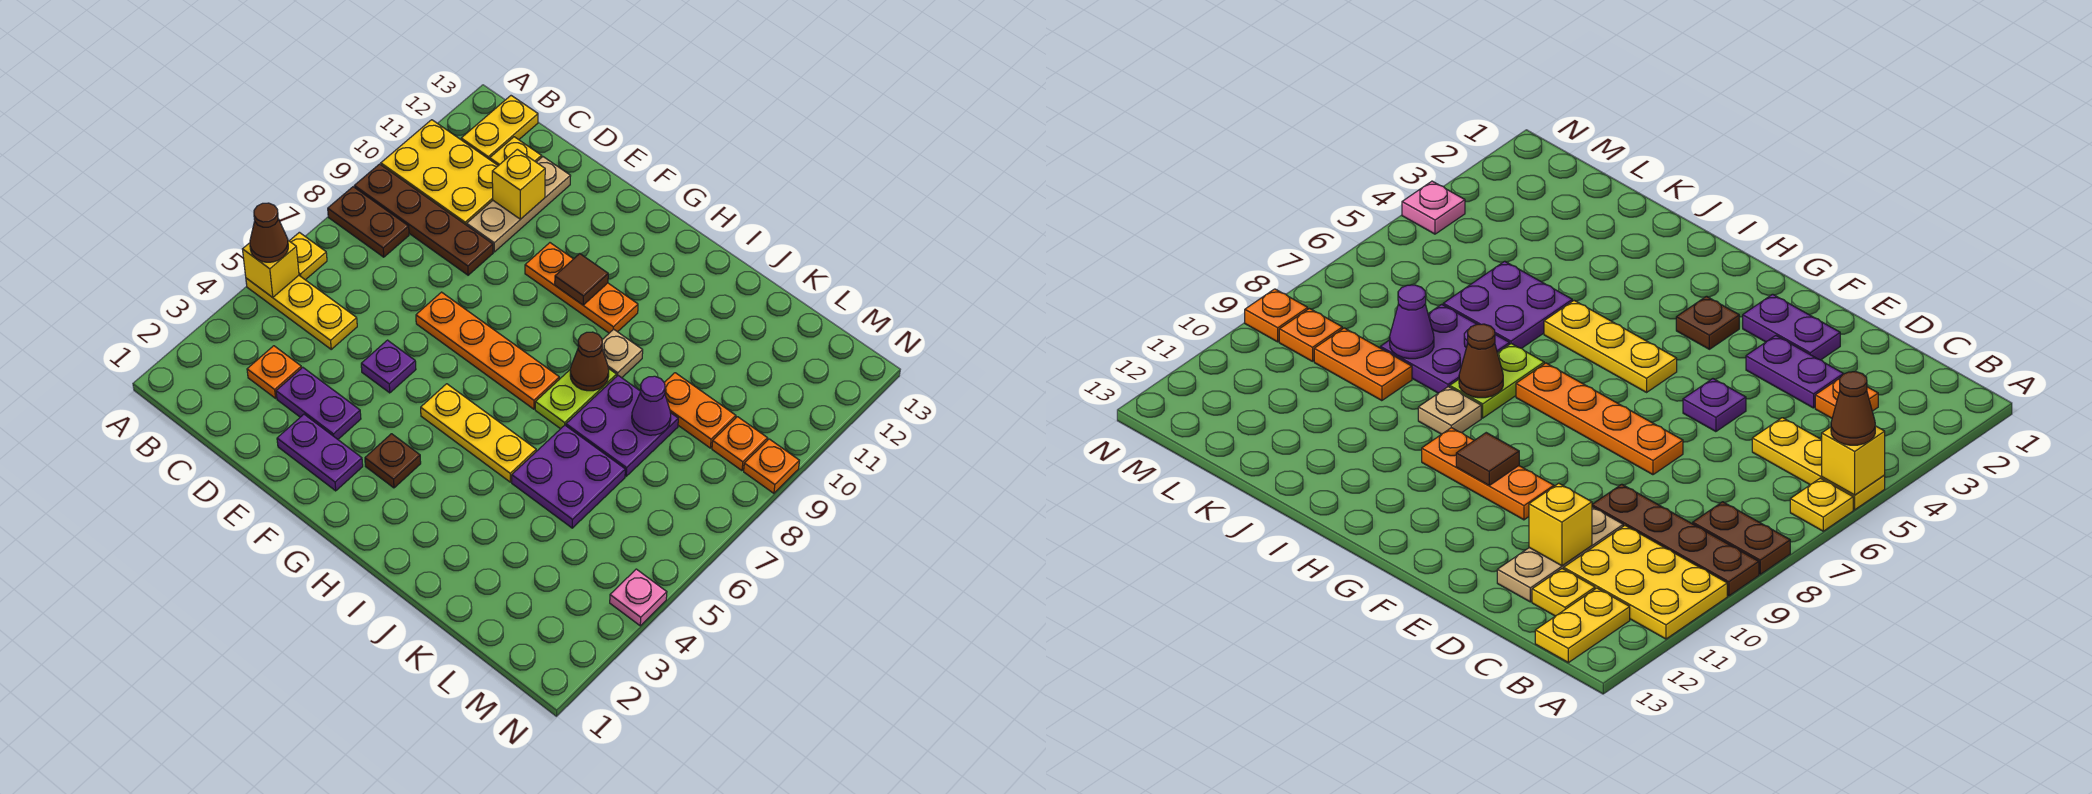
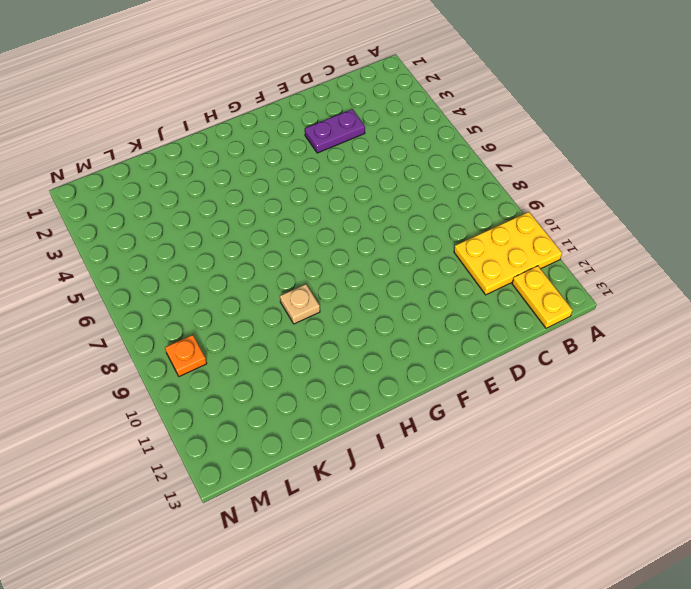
none -> yellow plate A5:C5 level 1
none -> yellow plate A6 level 1
none -> brown plate A8:B8 level 1
none -> brown plate A9:D9 level 1

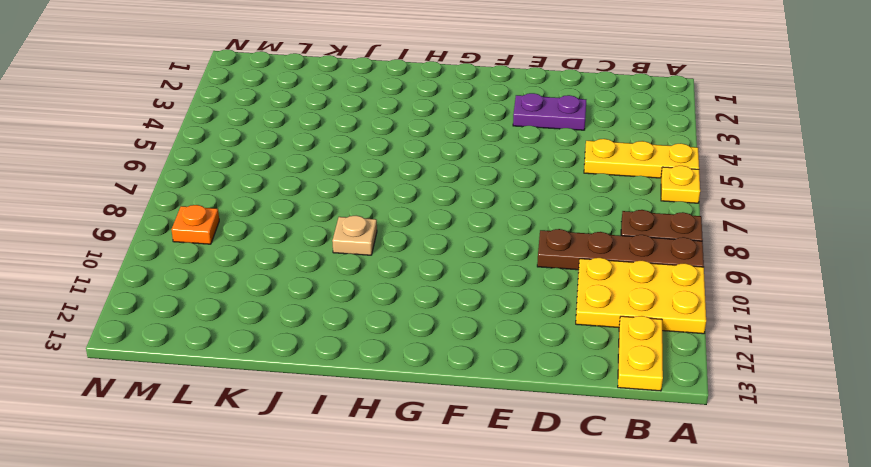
none -> orange plate C3 level 1
none -> yellow plate C12 level 1
none -> tan plate D10:D12 level 1
none -> purple plate E2:F2 level 1

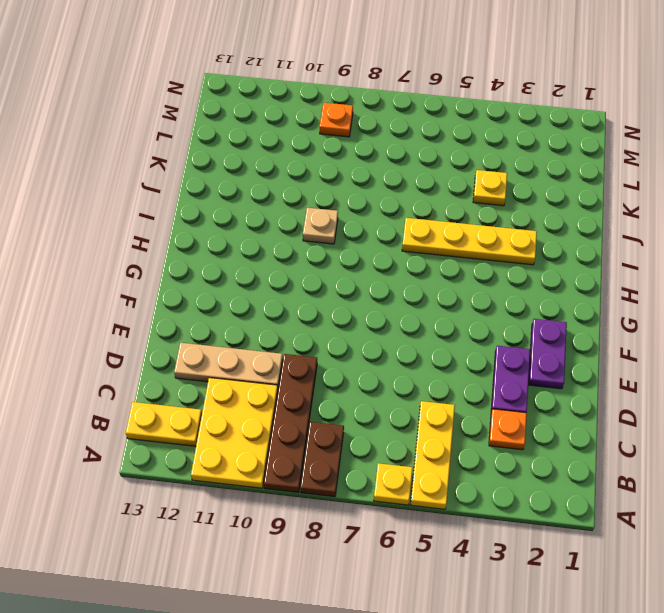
yellow plate I3:I6 level 1 -> yellow plate G5:I5 level 1
yellow plate K4 level 1 -> yellow plate C12 level 1
none -> purple plate E5 level 1
none -> orange plate E7:H7 level 1
none -> orange plate F10:H10 level 1
none -> brown plate G3 level 1

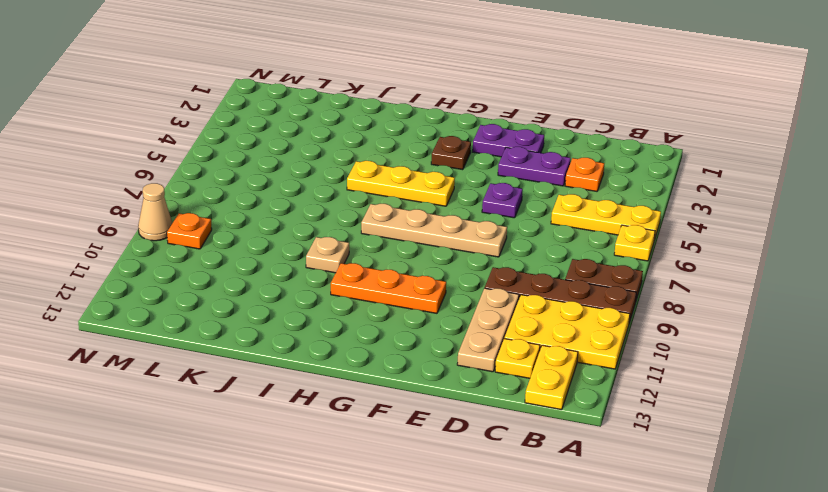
tan plate E7:H7 level 1 -> orange plate E7:H7 level 1
tan cone N9 level 1 -> orange plate N9 level 1
none -> lime plate I7:I8 level 1
none -> purple plate J5:K6 level 1
none -> purple plate J7:K8 level 1
none -> orange plate K9:L9 level 1

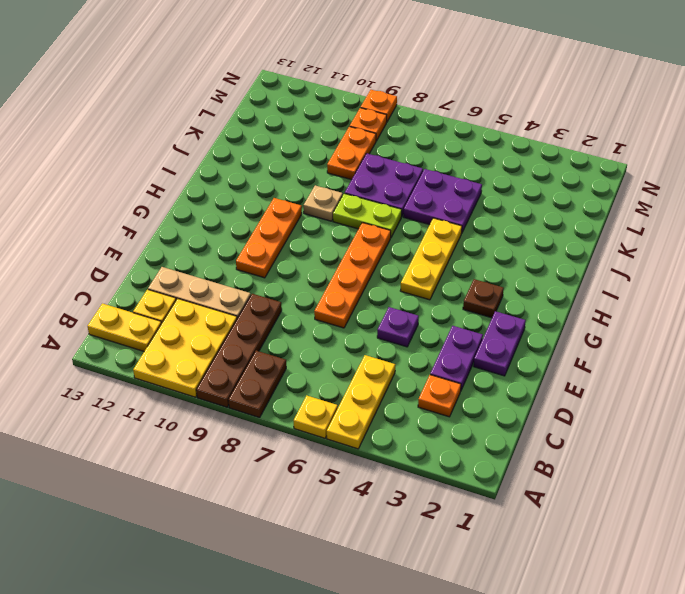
none -> pink plate N4 level 1
none -> yellow brick A5 level 2
none -> yellow brick D11 level 2
none -> brown tile G10 level 2

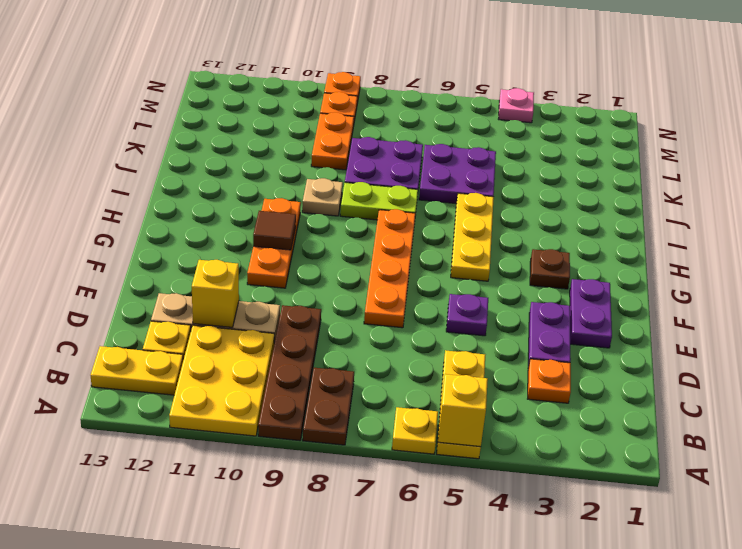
none -> brown cone I8 level 2
none -> purple cone K8 level 2
none -> brown cone A5 level 3

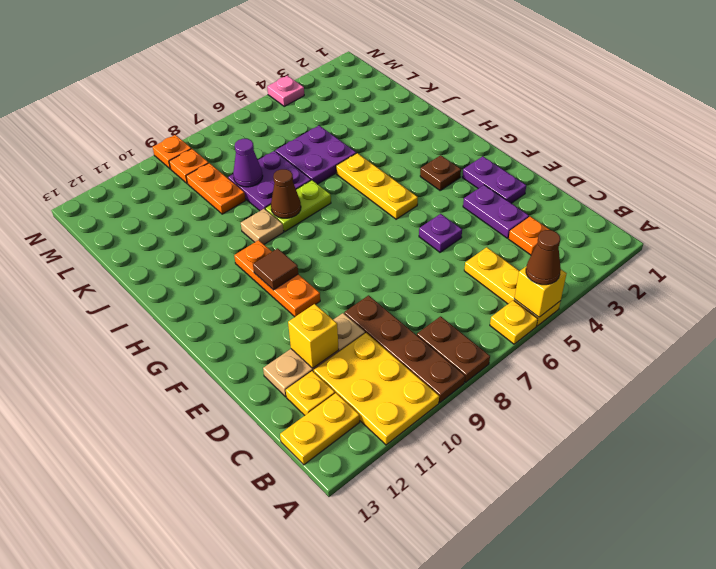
none -> orange plate E7:H7 level 1

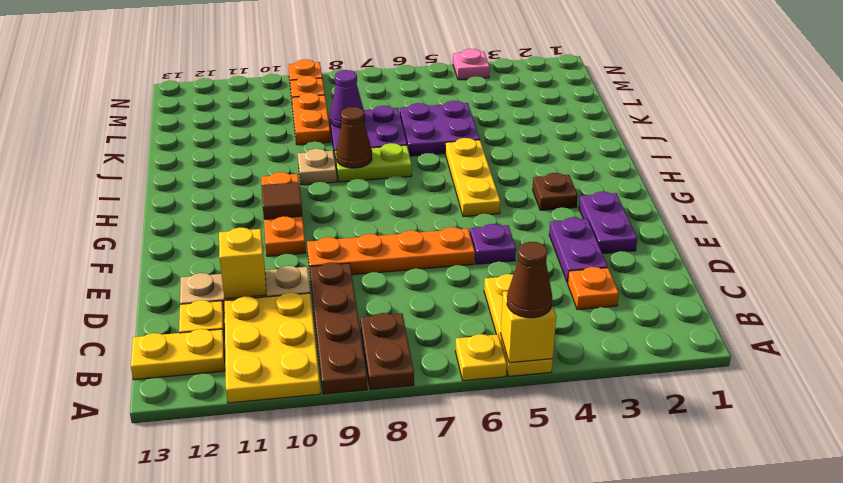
orange plate E6:E9 level 1 -> orange plate E7:H7 level 1

